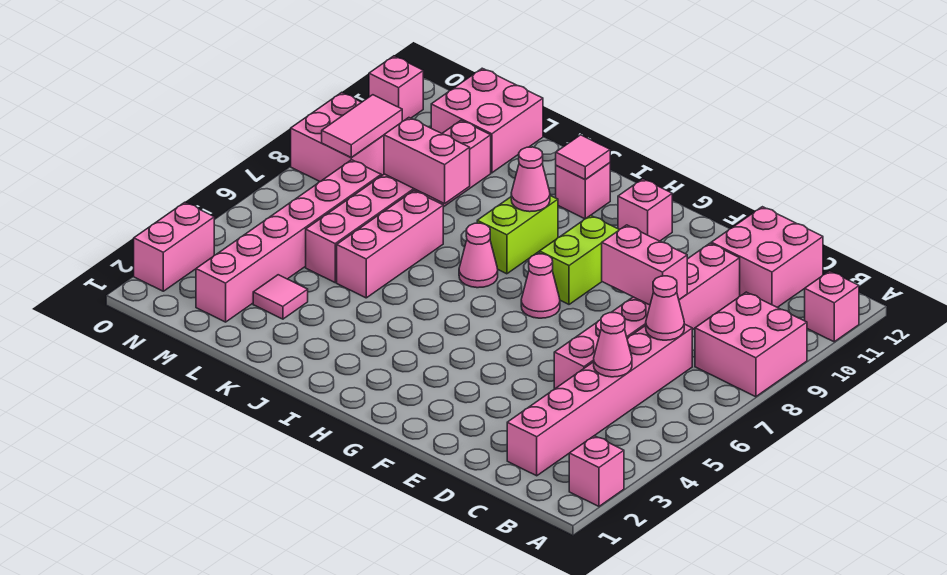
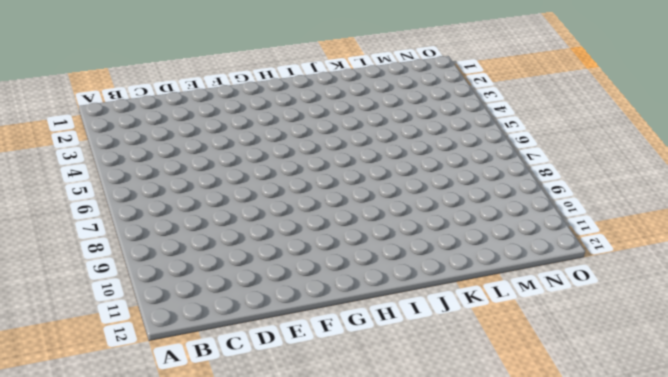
none -> pink brick A2 level 1
none -> pink brick A8:B9 level 1
none -> pink brick A11 level 1

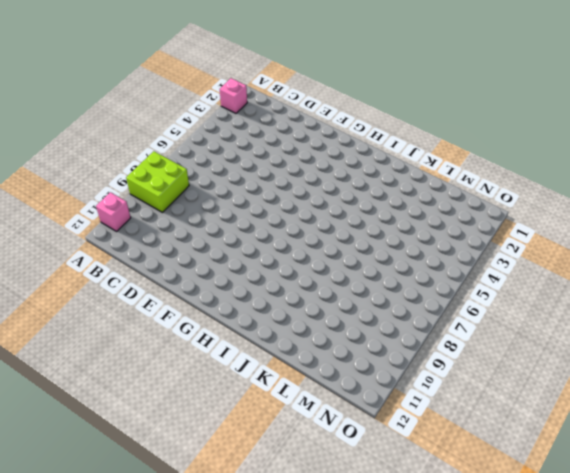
lime brick A8:B9 level 1 -> pink brick A8:B9 level 1
none -> pink brick C2:C7 level 1
none -> pink brick C11:D12 level 1
none -> pink brick D5:D10 level 1

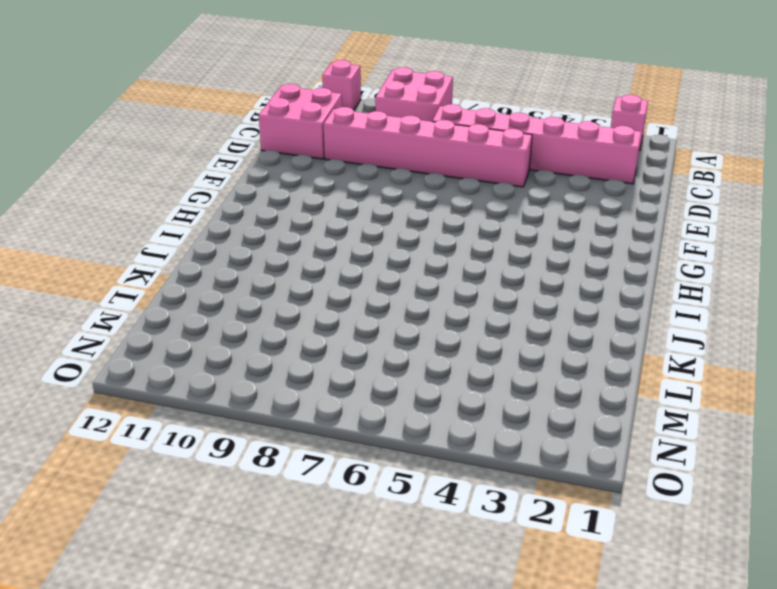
none -> pink cone G7 level 1
none -> lime brick G8:G9 level 1
none -> pink brick G11 level 1

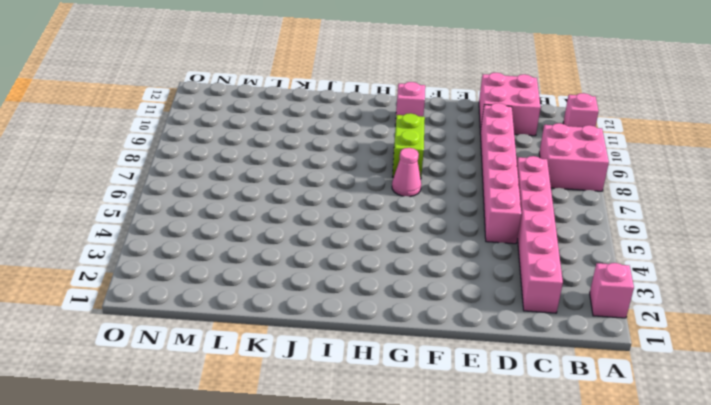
none -> pink cone I7 level 1
none -> lime brick I8:I9 level 1
none -> pink brick I11 level 1

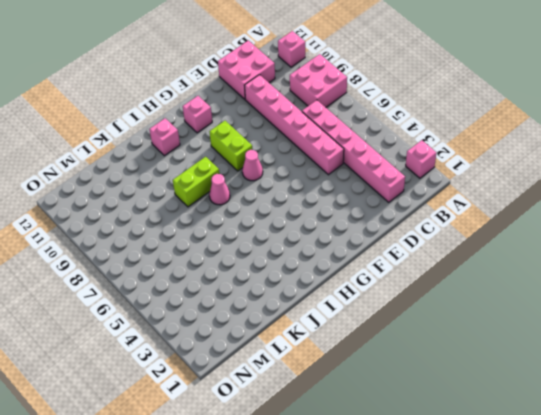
lime brick I8:J8 level 1 -> lime brick I8:I9 level 1
none -> pink brick K5:K7 level 1
none -> pink tile L3 level 1
none -> pink brick L5:L10 level 1

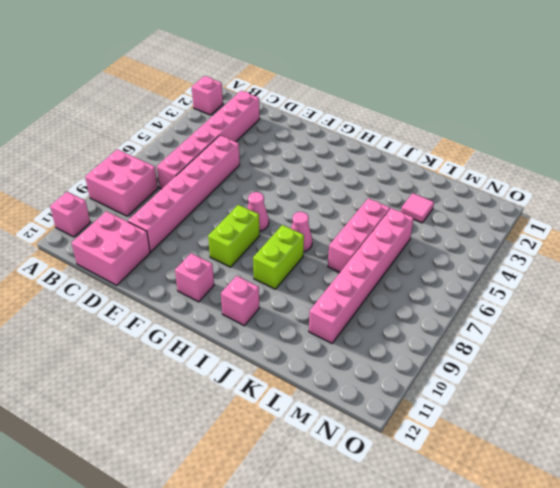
none -> pink brick L11:M12 level 1
none -> pink brick M2:M7 level 1
none -> pink brick N8:O9 level 1

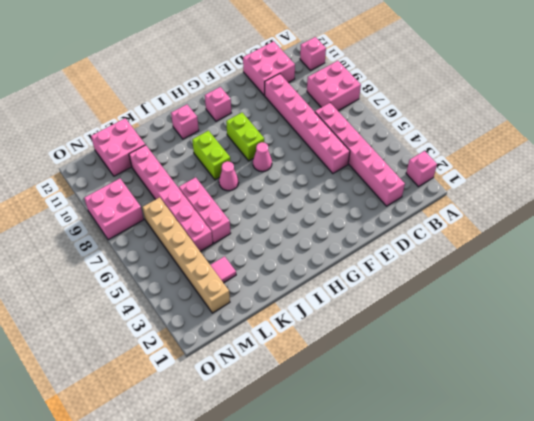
tan brick M2:M7 level 1 -> pink brick M2:M7 level 1
none -> pink brick O2:O3 level 1
none -> pink brick O11 level 1
none -> pink cone C5 level 2

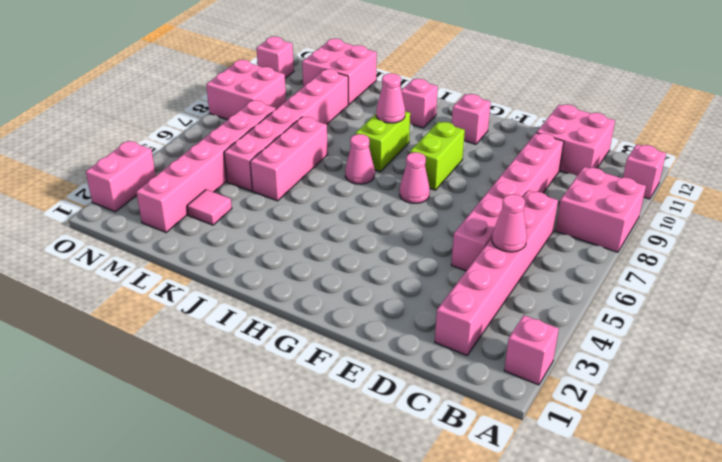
none -> pink cone C7 level 2
none -> pink brick D8:E8 level 2
none -> pink tile I11 level 2

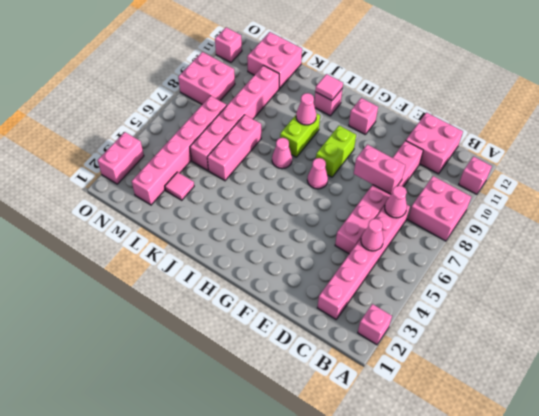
none -> pink brick K8:L8 level 2
none -> pink tile N8:N9 level 2

